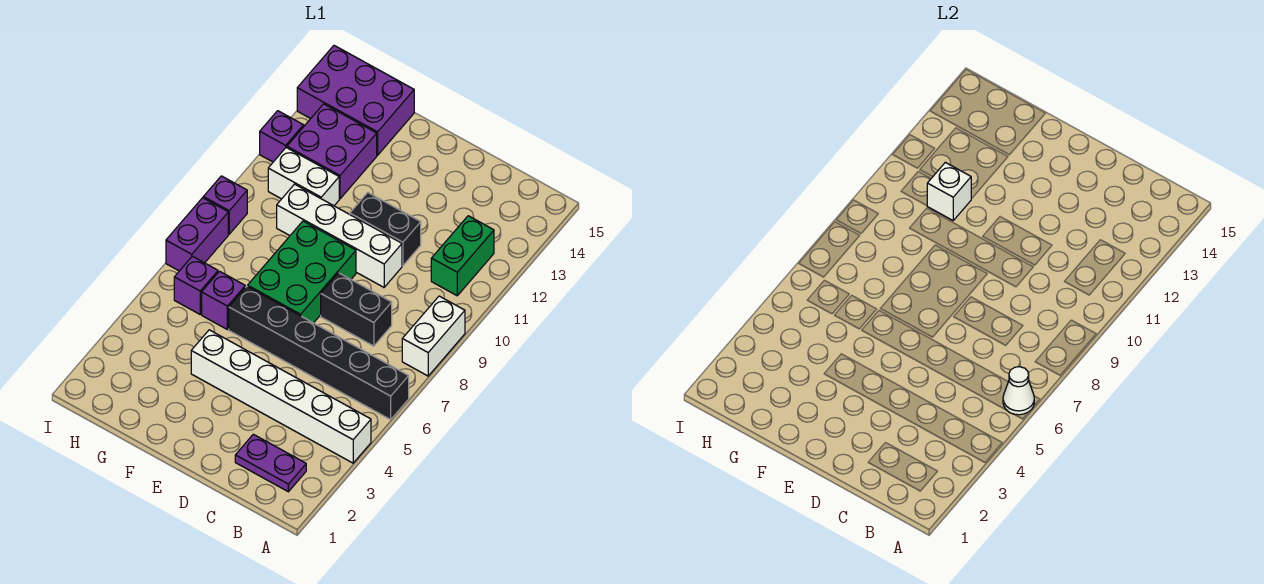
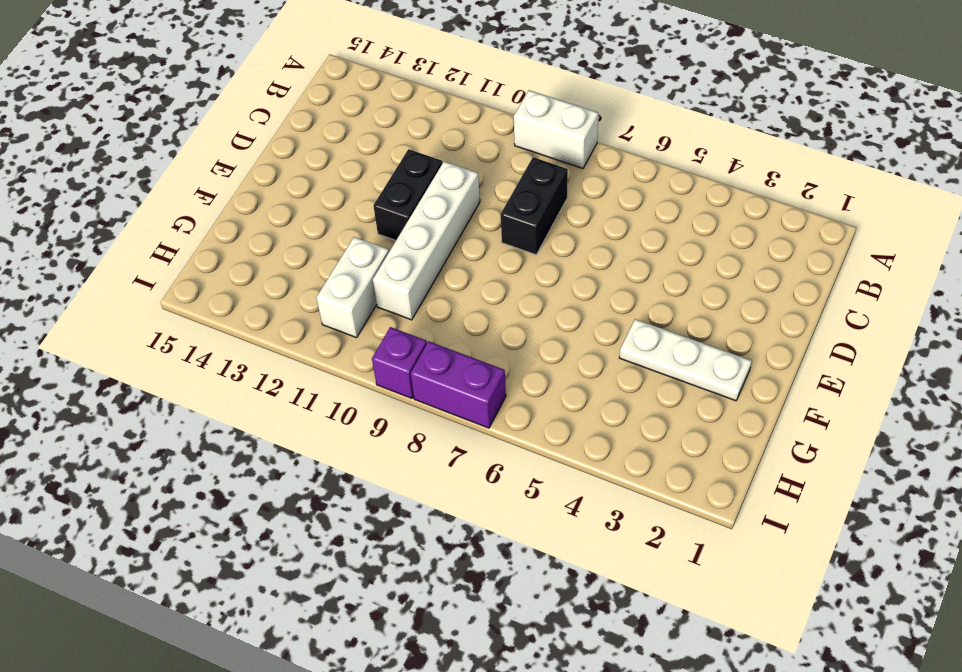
white plate F2:F4 level 1 -> white brick A4:F4 level 1
none -> black brick A6:F6 level 1
none -> purple plate B2:C2 level 1
none -> green brick B11:B12 level 1

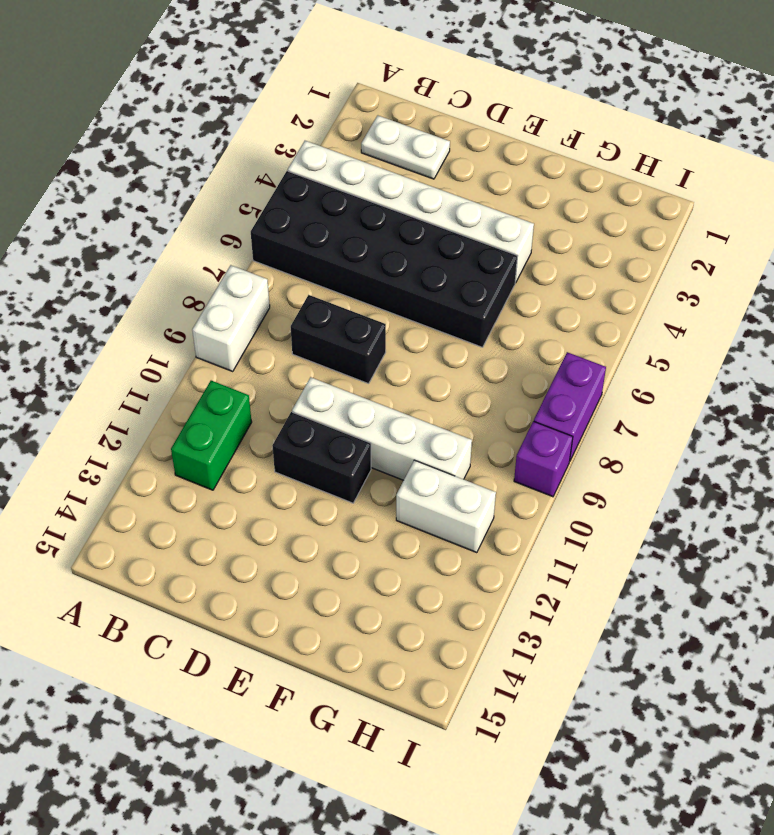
black brick A5:F6 level 1 -> black brick A6:F6 level 1
white plate B2:C2 level 1 -> purple plate B2:C2 level 1
none -> green brick E7:F9 level 1
none -> purple brick G6 level 1
none -> purple brick G12:H13 level 1

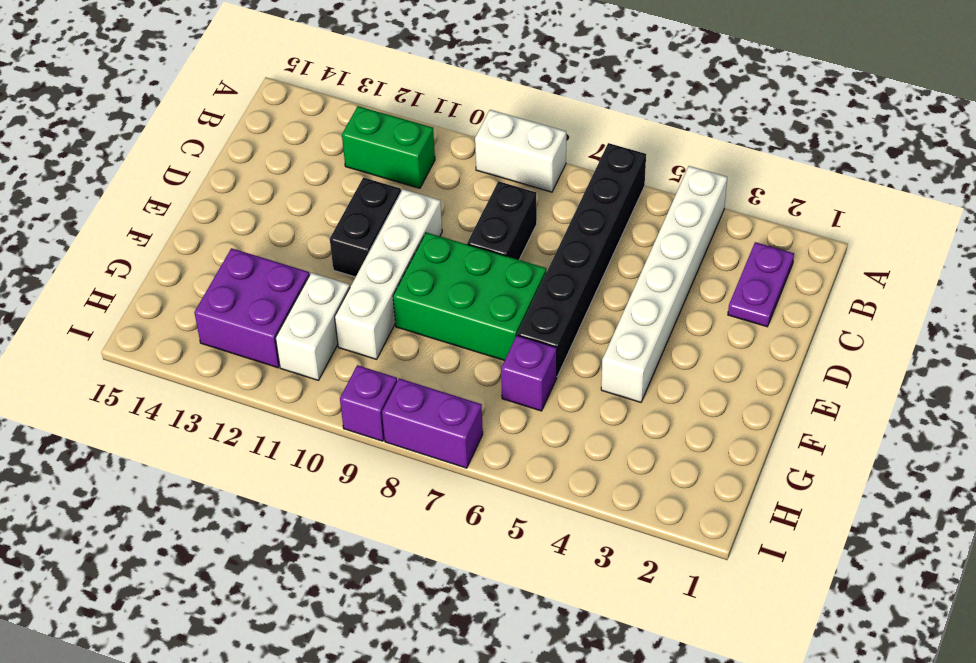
none -> purple brick G14:I15 level 1
none -> purple brick H6 level 1
none -> purple brick I12 level 1

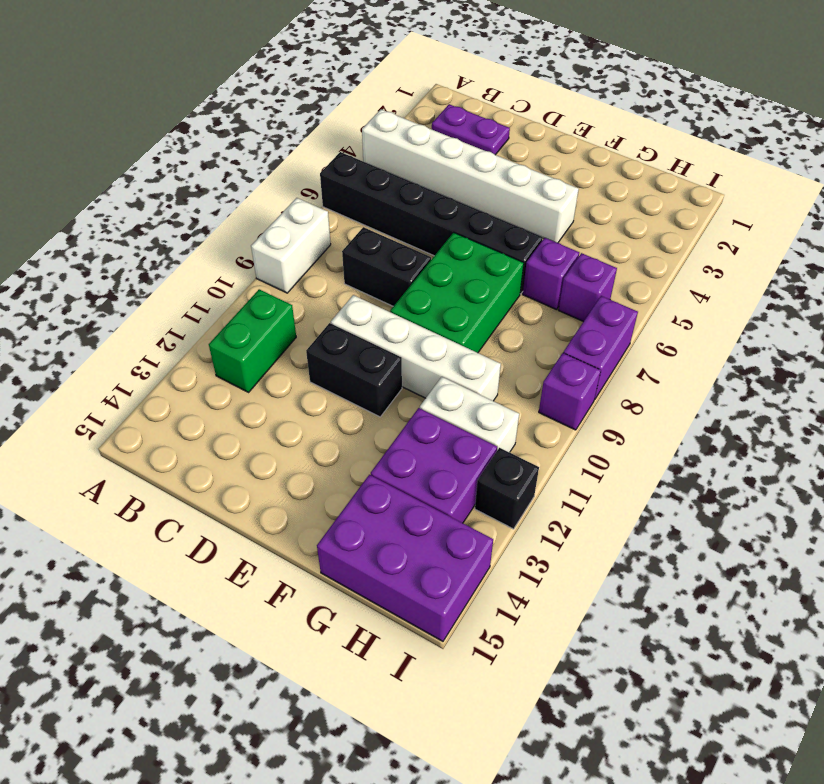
black brick I12 level 1 -> purple brick I12 level 1
none -> white cone A6 level 2
none -> white brick G11 level 2

